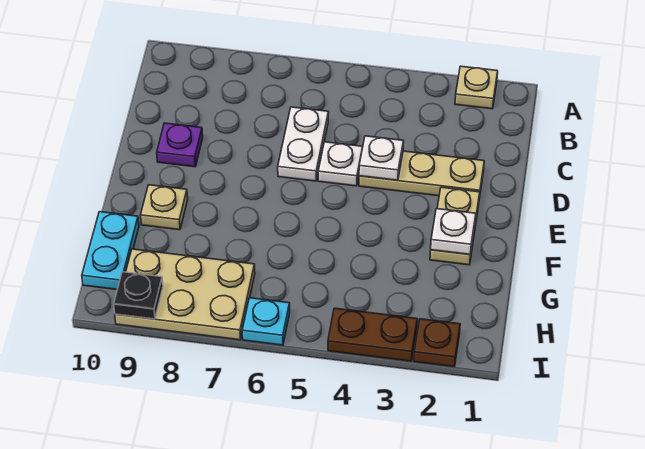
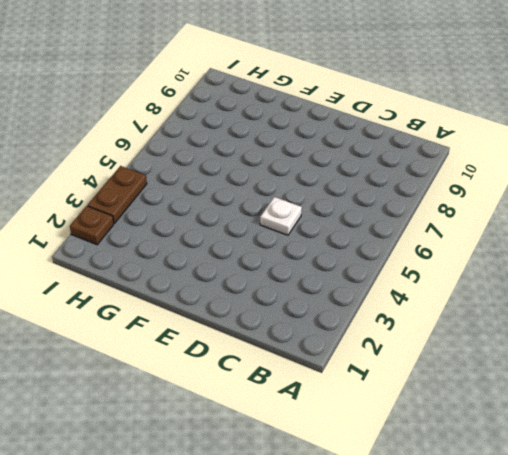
none -> tan plate A2 level 1
none -> white plate C6:D6 level 1
none -> tan plate D2:D4 level 1

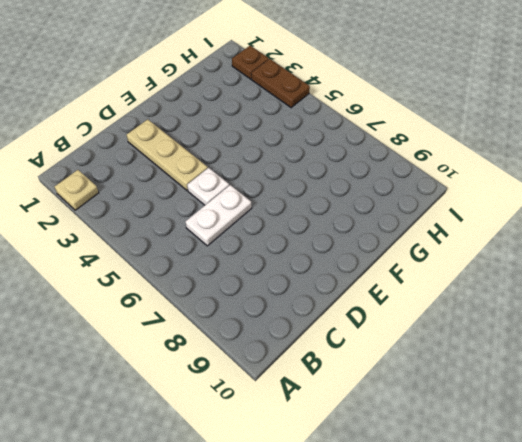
none -> purple plate D9 level 1
none -> tan plate E2:F2 level 1
none -> tan plate F9 level 1

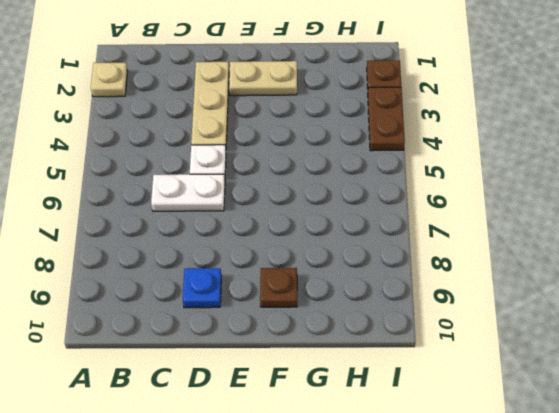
blue plate D9 level 1 -> purple plate D9 level 1
brown plate F9 level 1 -> tan plate F9 level 1
none -> cyan plate G10:H10 level 1
none -> tan plate H7:I9 level 1
none -> cyan plate I6 level 1

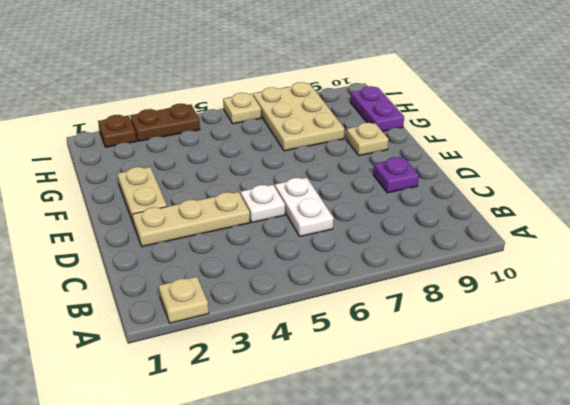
tan plate G7:I8 level 1 -> tan plate H7:I9 level 1
purple plate G10:H10 level 1 -> cyan plate G10:H10 level 1
tan plate I6 level 1 -> cyan plate I6 level 1
none -> white plate D4 level 2
none -> white plate F2 level 2
none -> black plate I9 level 2

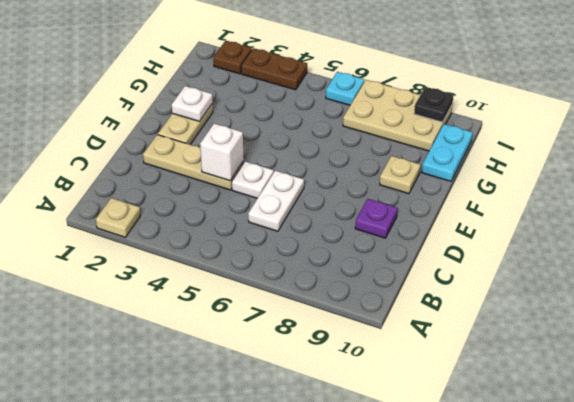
white brick D4 level 2 -> white plate D4 level 2

